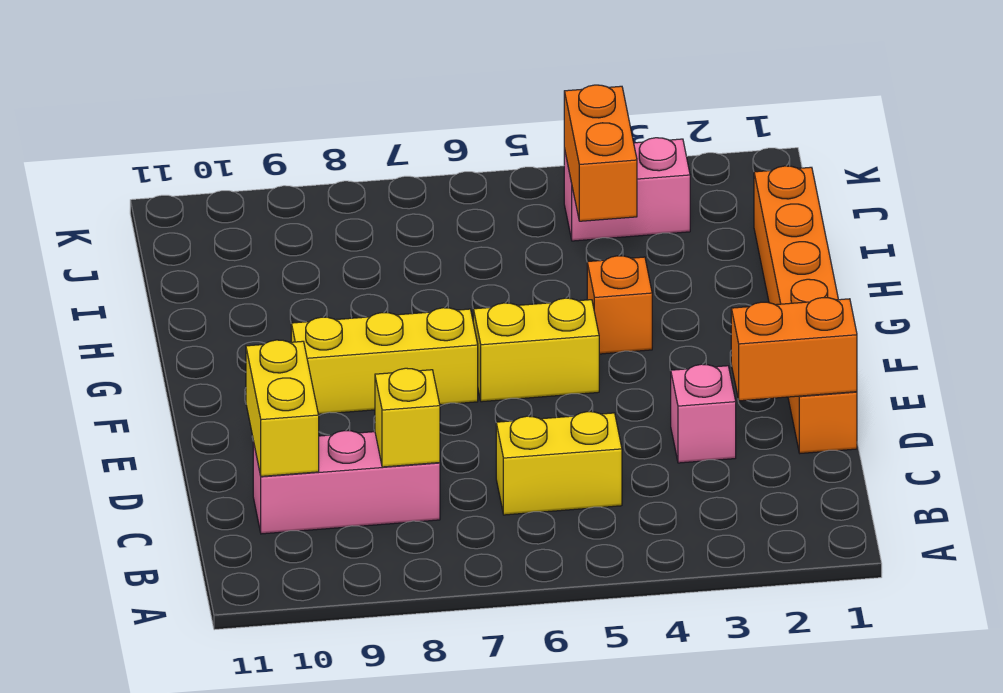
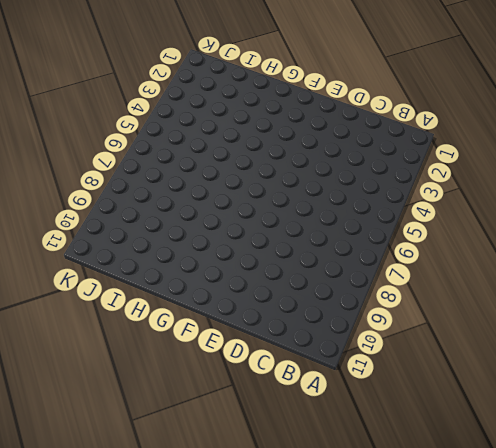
none -> yellow brick C5:C6 level 1
none -> pink brick C8:C10 level 1
none -> orange brick D1:I1 level 1

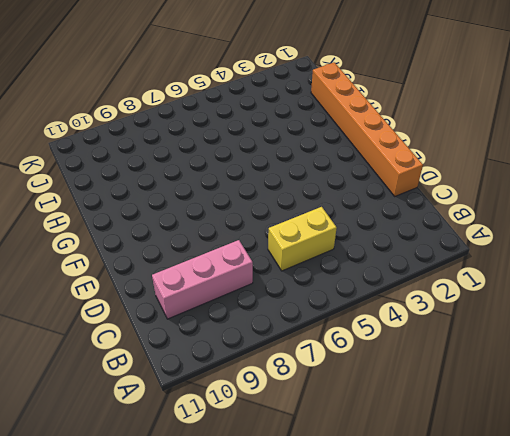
none -> pink brick D3 level 1
none -> yellow brick F5:F6 level 1
none -> yellow brick F7:F9 level 1

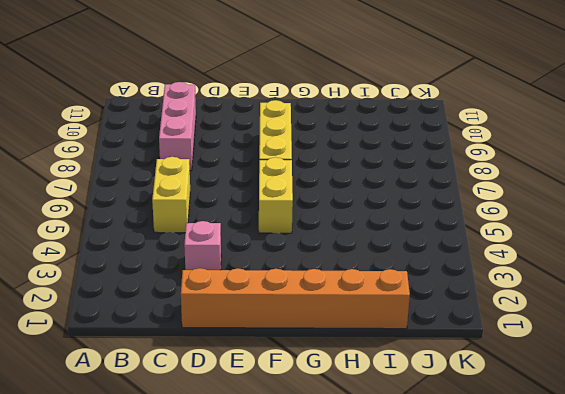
none -> orange brick G4 level 1
none -> pink brick J3:J4 level 1
none -> yellow brick C8 level 2

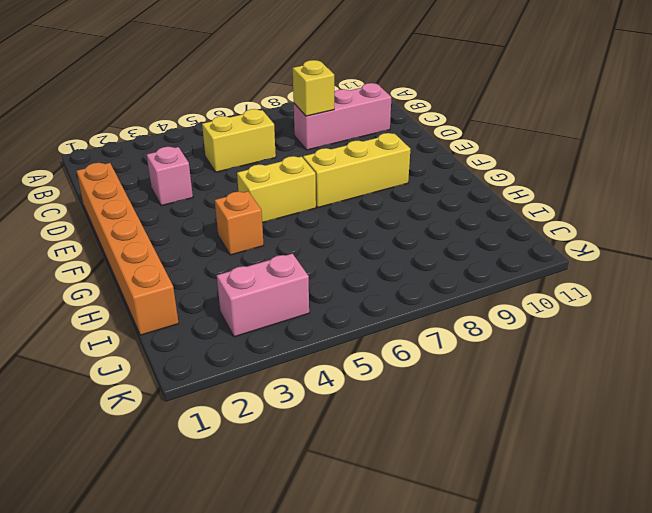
none -> yellow brick C10:D10 level 2
none -> orange brick D1:D2 level 2
none -> orange brick I4:J4 level 2

